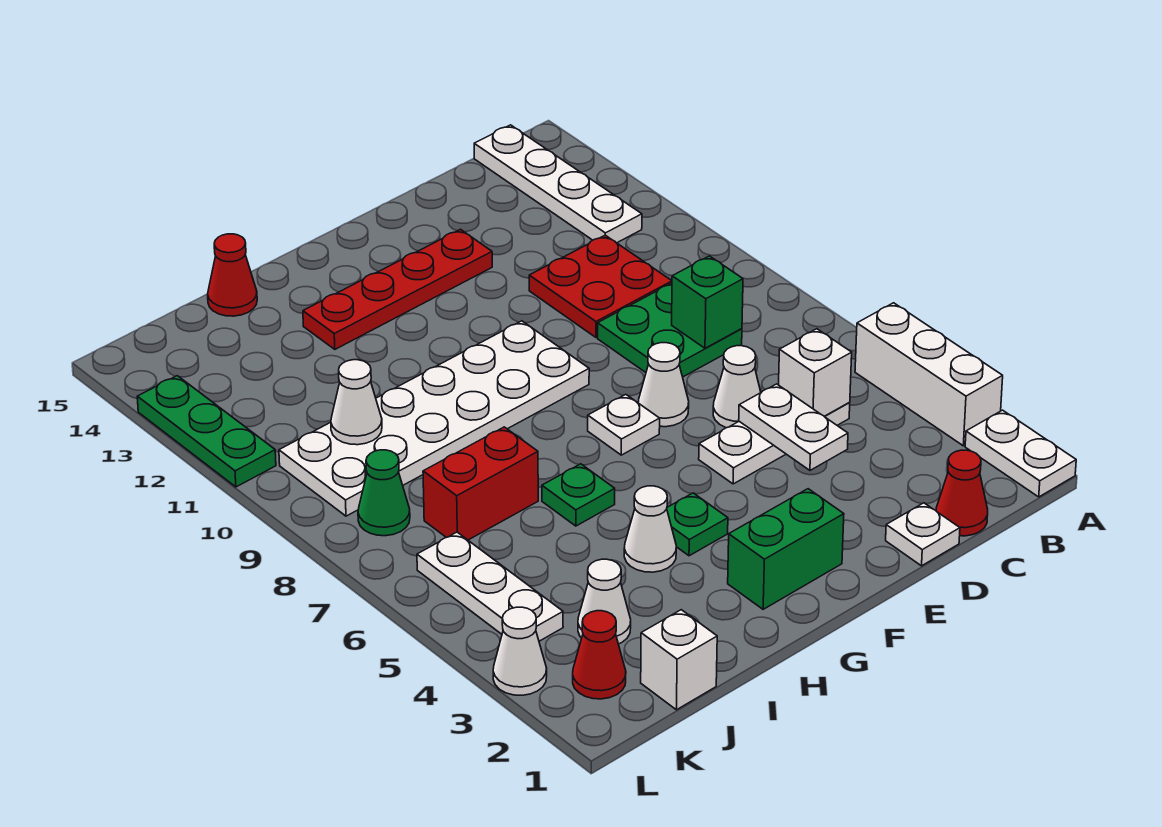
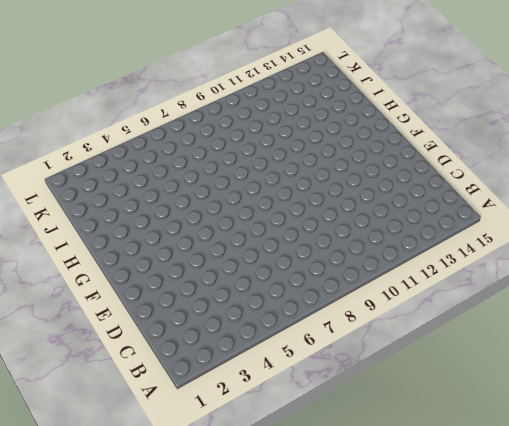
none -> white plate A1:A2 level 1
none -> white brick A3:A5 level 1
none -> white plate B12:B15 level 1
none -> red cone C1 level 1

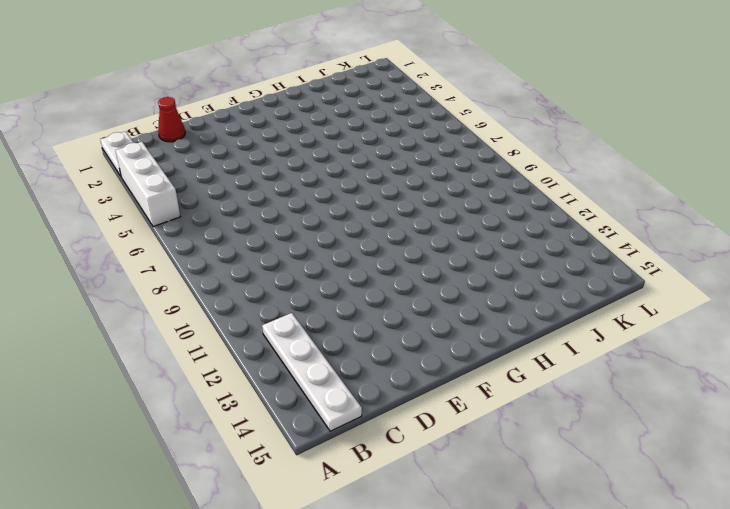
none -> white plate C5:E5 level 1
none -> green plate C8:D9 level 1
none -> red plate C10:D11 level 1
none -> white plate D1 level 1

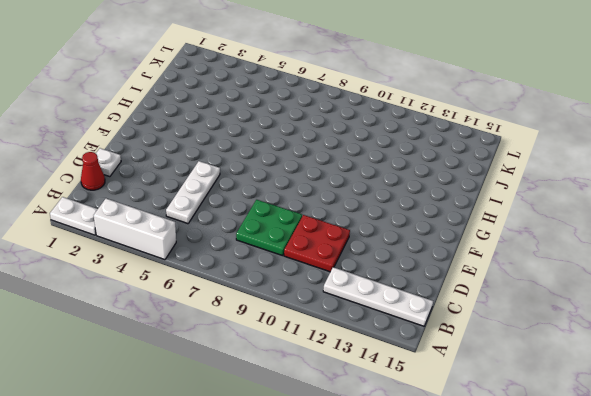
none -> white cone D6 level 1
none -> white cone E7 level 1
none -> red plate E13:H13 level 1
none -> green brick F2:G2 level 1

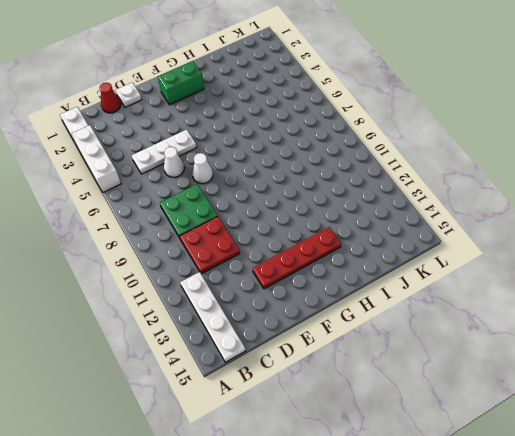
none -> white plate F7 level 1
none -> white plate F9:K10 level 1
none -> green plate G4 level 1
none -> white cone H4 level 1

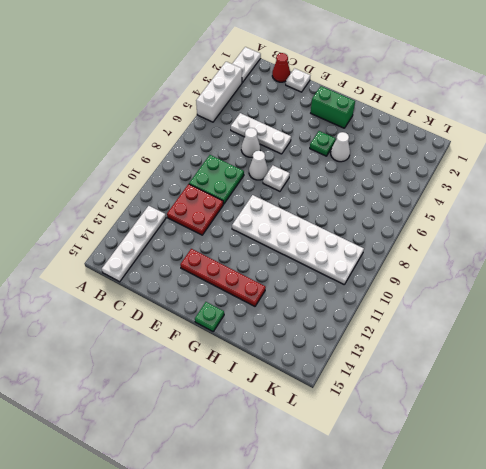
green plate G15 level 1 -> green plate H6 level 1
none -> red brick I7:J7 level 1
none -> red cone I15 level 1
none -> white brick J1 level 1
none -> white cone J3 level 1

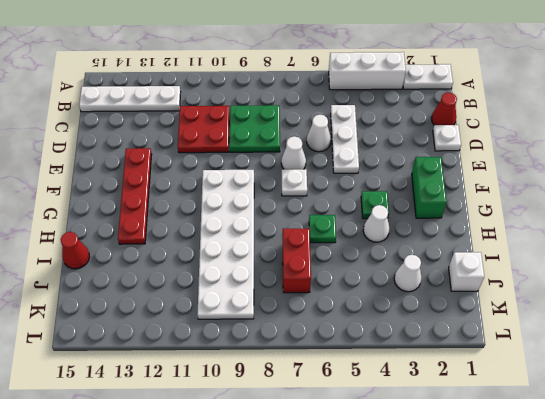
none -> red cone K2 level 1
none -> white plate K4:K6 level 1
none -> green cone K8 level 1
none -> white cone L3 level 1

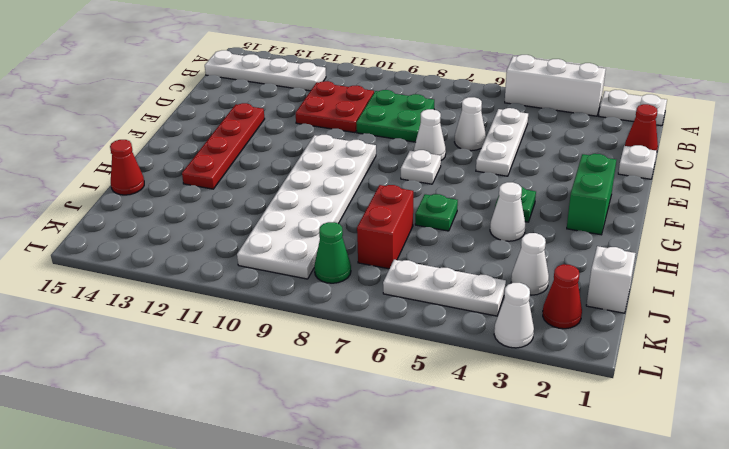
none -> green plate L11:L13 level 1
none -> white brick C5 level 2
none -> green brick C8 level 2
none -> white plate D4:D5 level 2

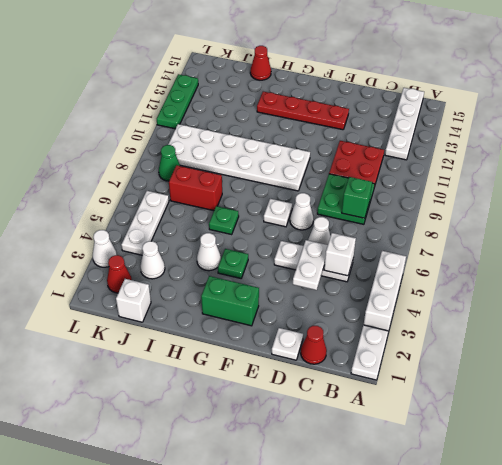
none -> white cone J10 level 2

